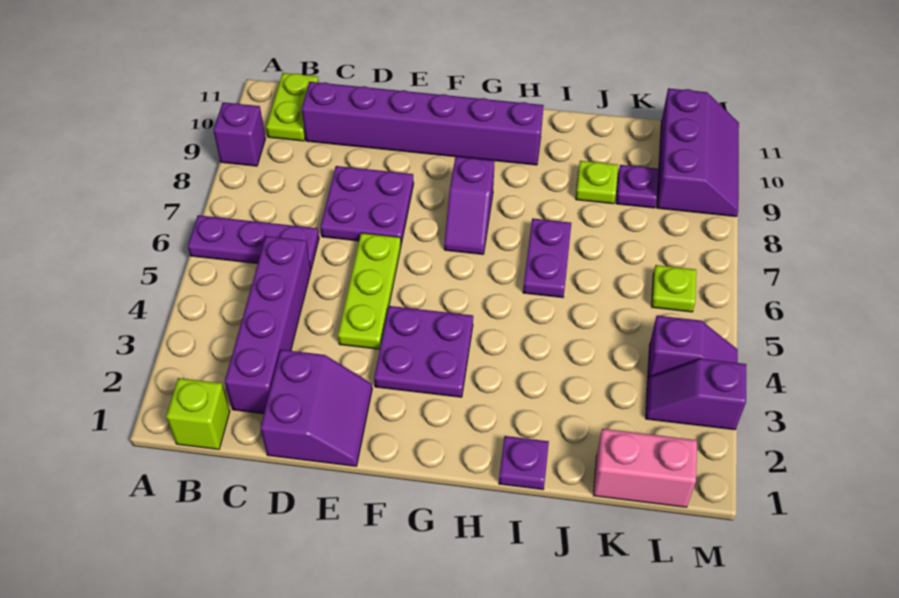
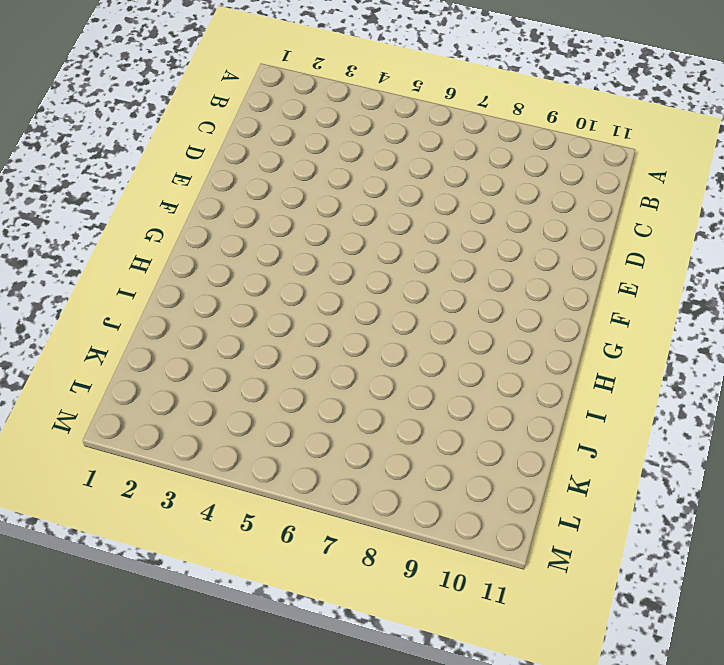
none -> purple plate A6:C6 level 1
none -> purple brick A9 level 1
none -> lime brick B1 level 1

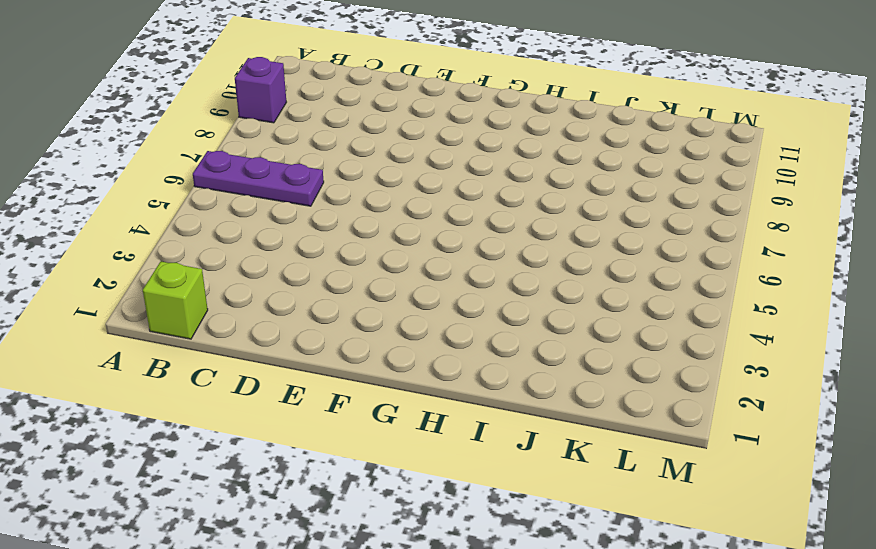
none -> lime plate B10:B11 level 1
none -> purple brick C2:C5 level 1
none -> purple brick C10:H10 level 1

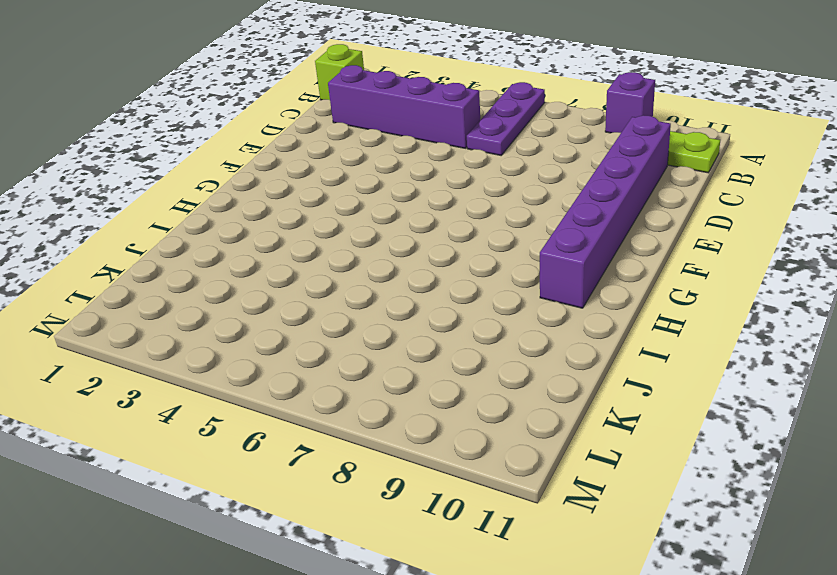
none -> purple slope D1:E2 level 1 top D
none -> purple plate D7:E8 level 1
none -> lime plate E4:E6 level 1

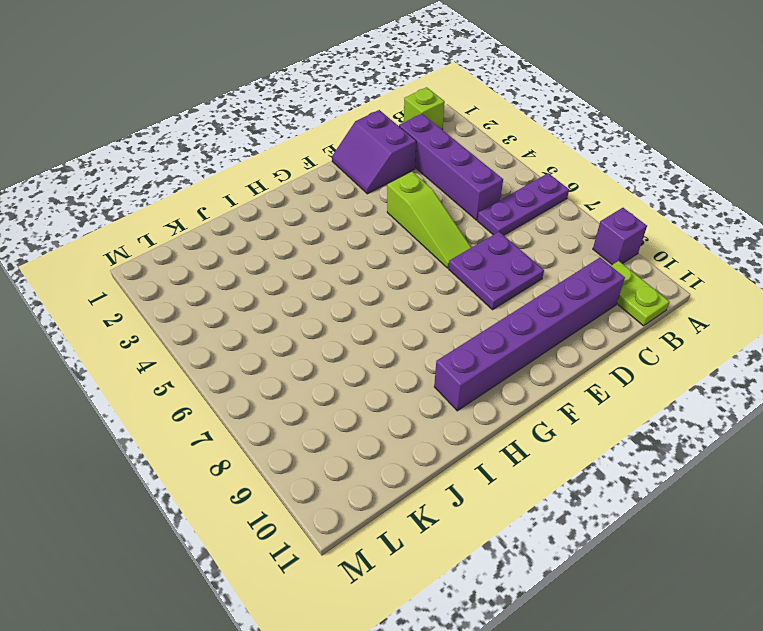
lime slope E4:E6 level 1 top 4 -> lime plate E4:E6 level 1
none -> purple plate F3:G4 level 1
none -> purple slope G7:G8 level 1 top 8
none -> purple plate I1 level 1

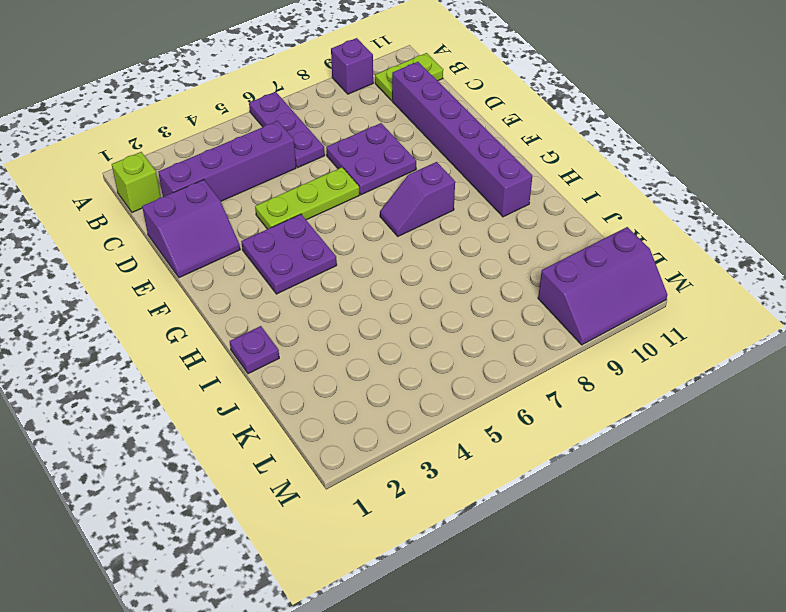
none -> purple plate I6:I7 level 1
none -> lime plate J9 level 1
none -> pink brick K1:L1 level 1

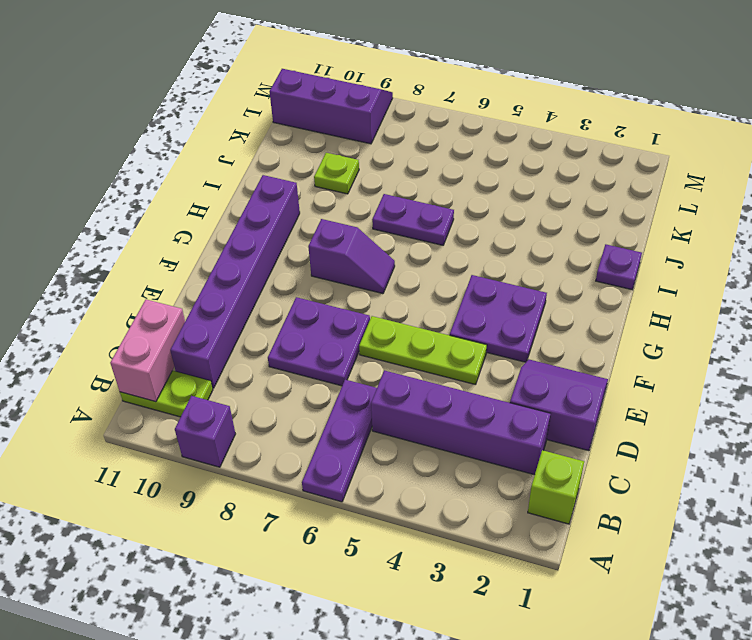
pink brick B11:C11 level 2 -> pink brick K1:L1 level 1
none -> purple plate K9 level 1
none -> purple slope L3:M3 level 1 top M
none -> purple slope L4:M4 level 1 top L

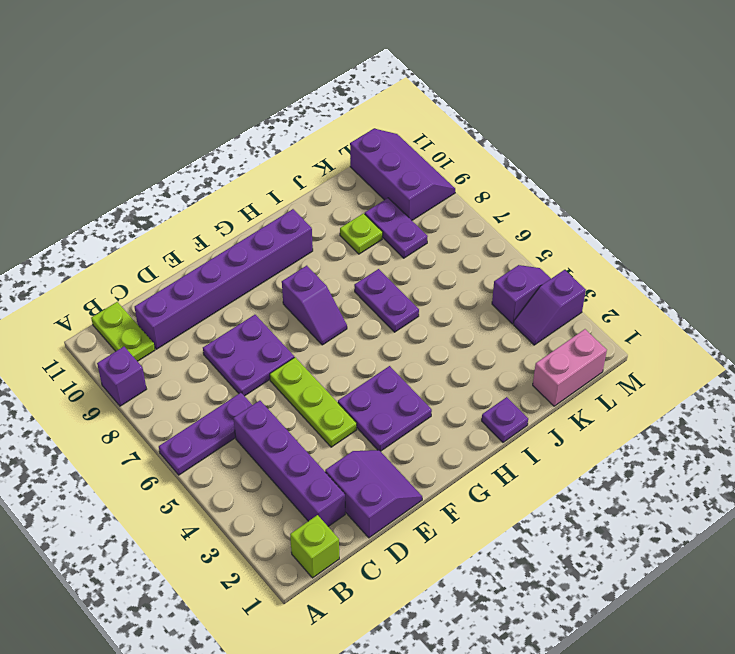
purple plate K8:K9 level 1 -> purple plate K9 level 1
none -> lime plate L6 level 1

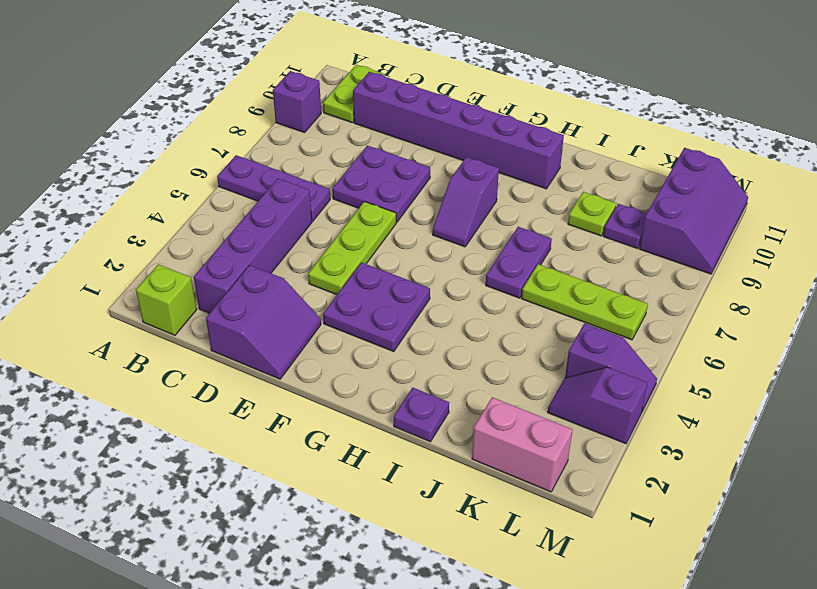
lime plate J6:L6 level 1 -> lime plate L6 level 1

